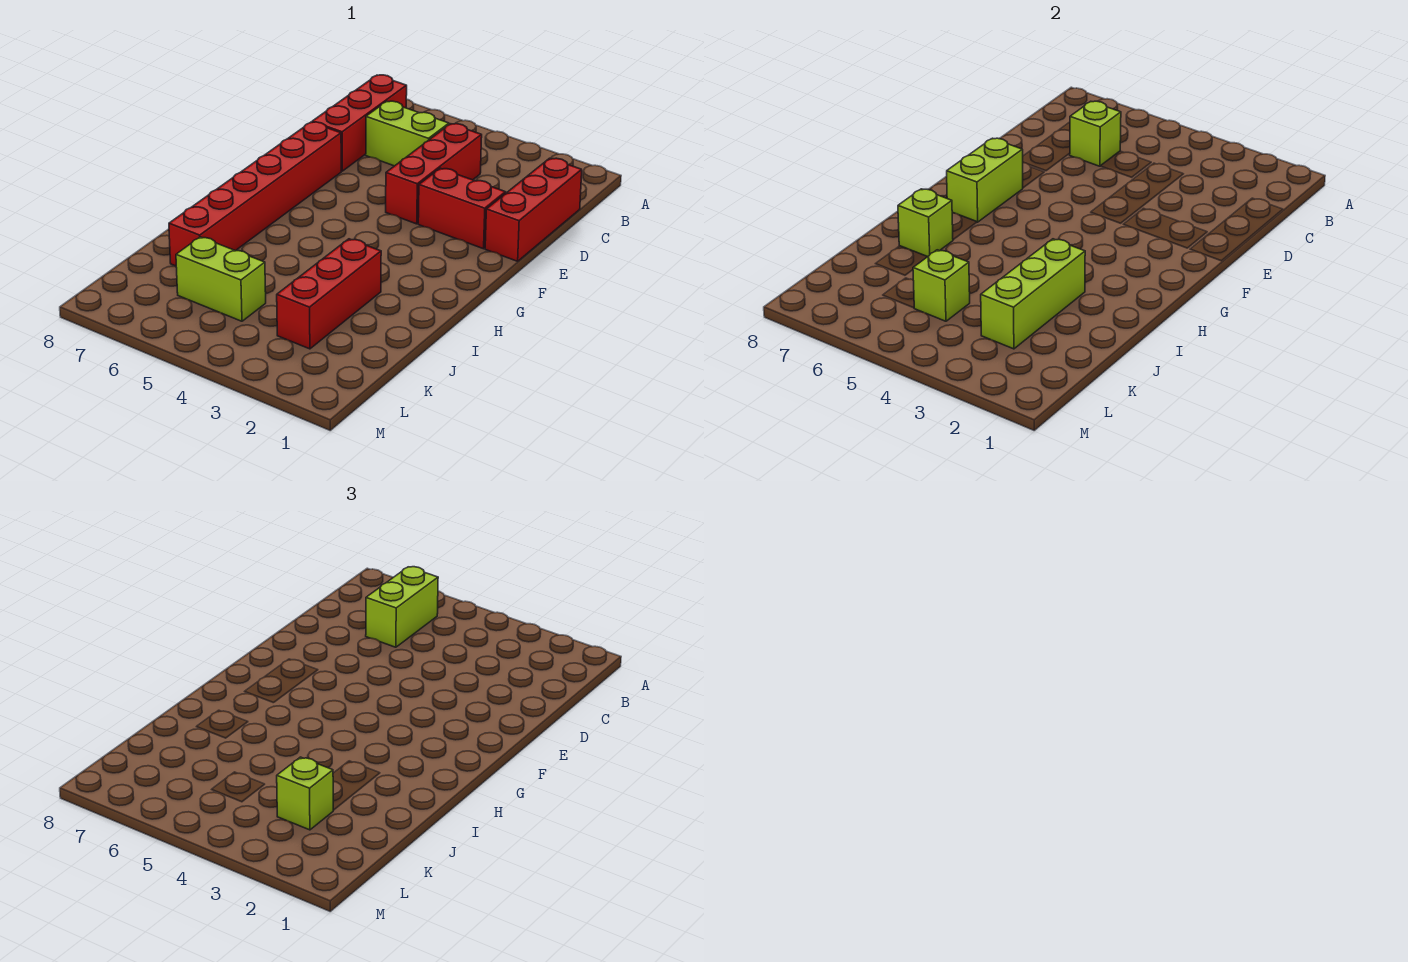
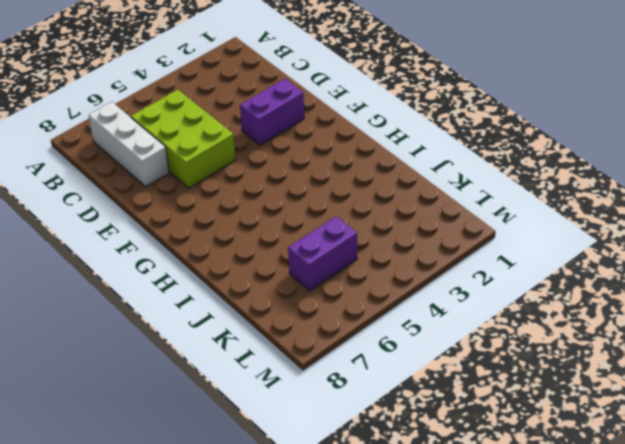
white brick B7:D7 level 1 -> red brick B7:D7 level 1
lime brick C5:E6 level 1 -> lime brick C5:C6 level 1
purple brick E2:E3 level 1 -> red brick E2:E3 level 1
purple brick K5:K6 level 1 -> lime brick K5:K6 level 1
none -> red brick C1:E1 level 1
none -> red brick C4:E4 level 1
none -> red brick E7:J7 level 1

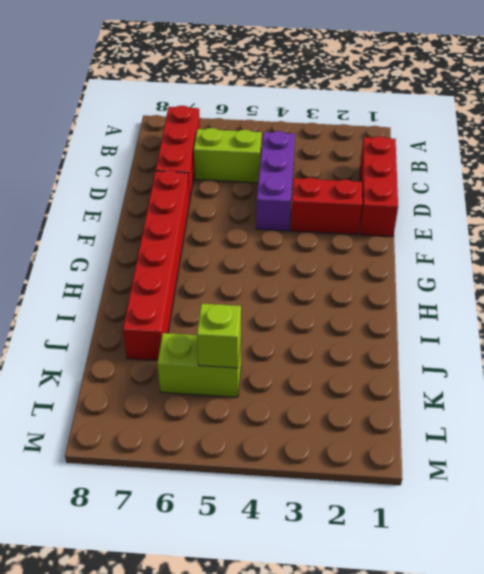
purple brick C4:E4 level 1 -> red brick C4:E4 level 1
none -> red brick I3:K3 level 1
none -> lime brick C6 level 2
none -> lime brick F7:G7 level 2

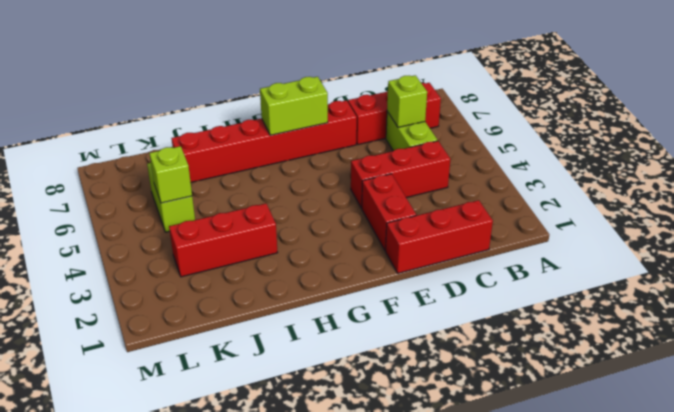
none -> lime brick I3:K3 level 2
none -> lime brick I7 level 2
none -> lime brick B6:C6 level 3

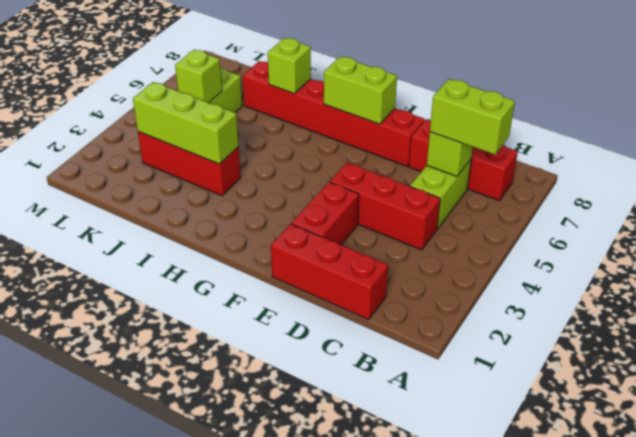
none -> lime brick K3 level 3

